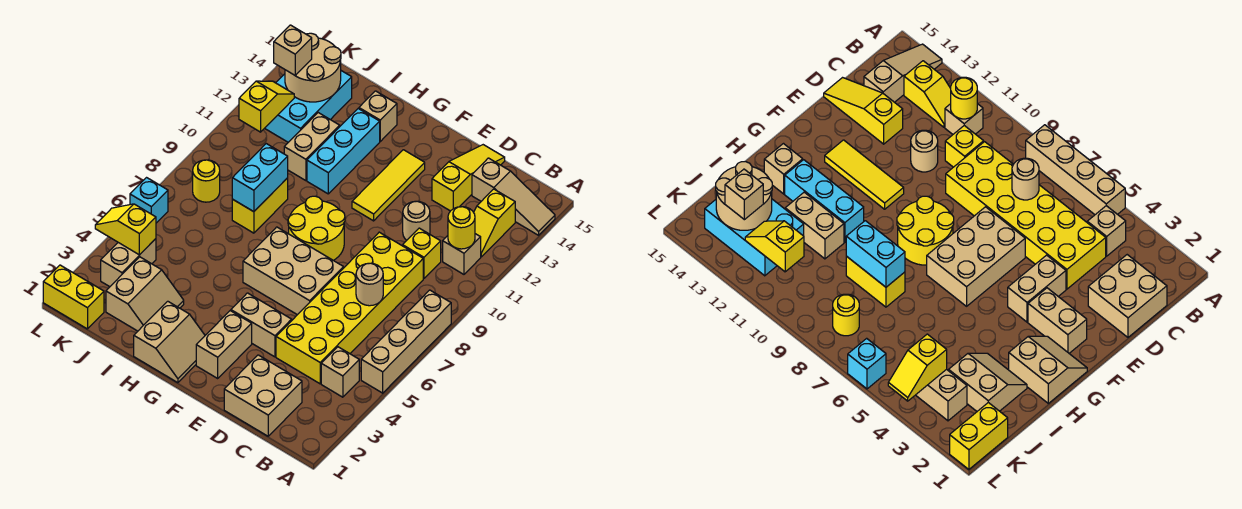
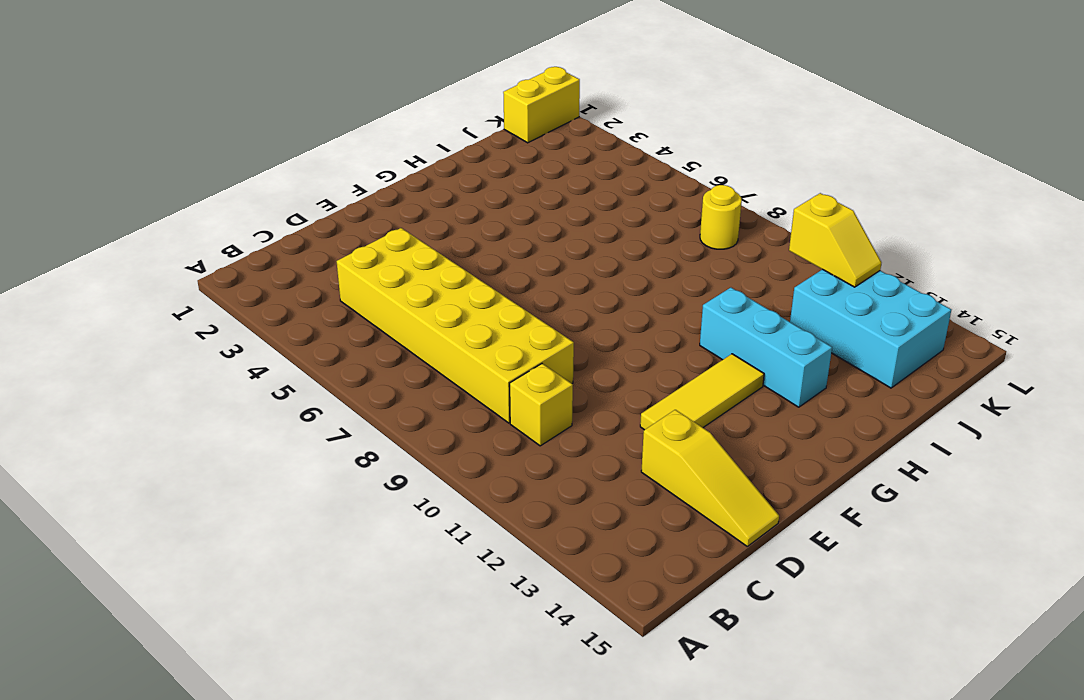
yellow tile E12:G12 level 1 -> yellow tile F11:F13 level 1
none -> tan brick A5:A8 level 1
none -> tan slope A14:C14 level 1 top C
none -> tan brick B4 level 1
none -> tan brick B11 level 1

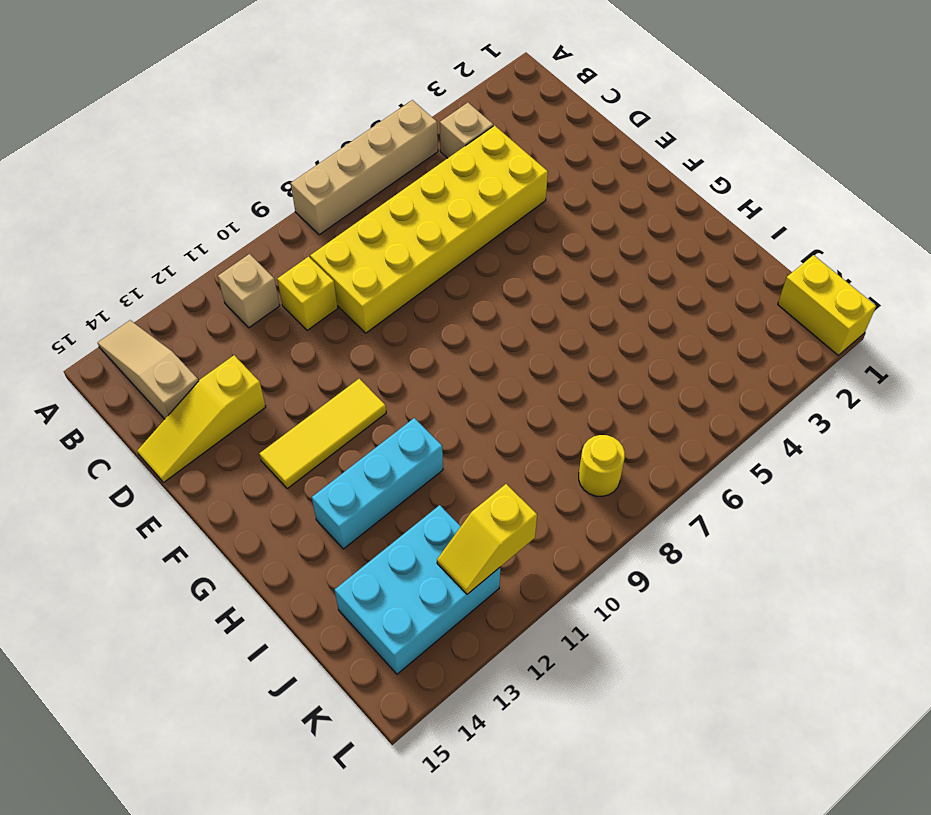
none -> yellow slope B12:B13 level 1 top 13
none -> tan brick C1:D2 level 1
none -> tan round brick D11 level 1
none -> tan brick E4:F4 level 1

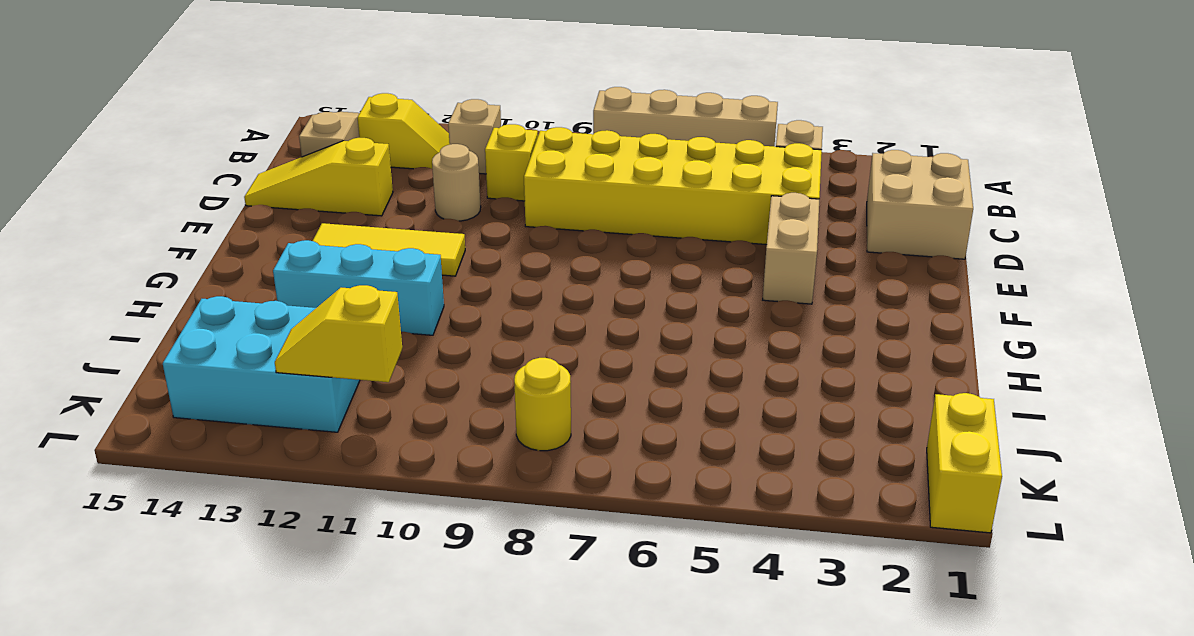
none -> tan brick E6:G7 level 1
none -> tan brick F2:F3 level 1
none -> yellow round brick F8:G9 level 1
none -> tan slope G1:H2 level 1 top H

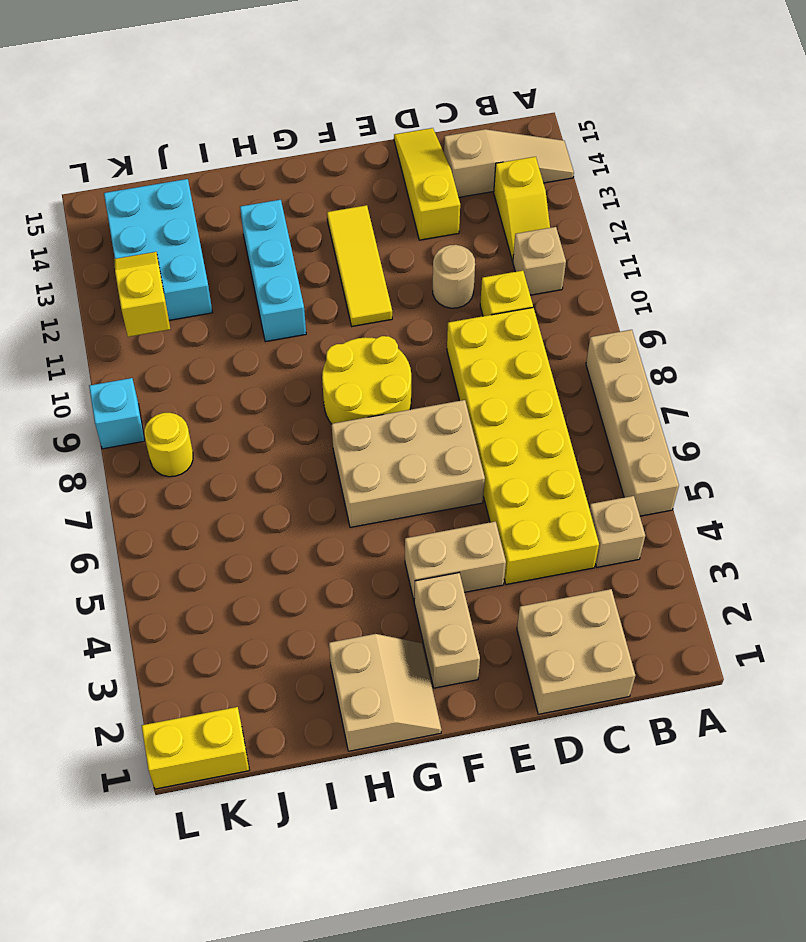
cyan brick L9 level 1 -> cyan brick L6 level 1
none -> tan brick H14 level 1
none -> tan slope I2:J3 level 1 top J
none -> yellow brick I8:I9 level 1
none -> tan brick I11:I12 level 1

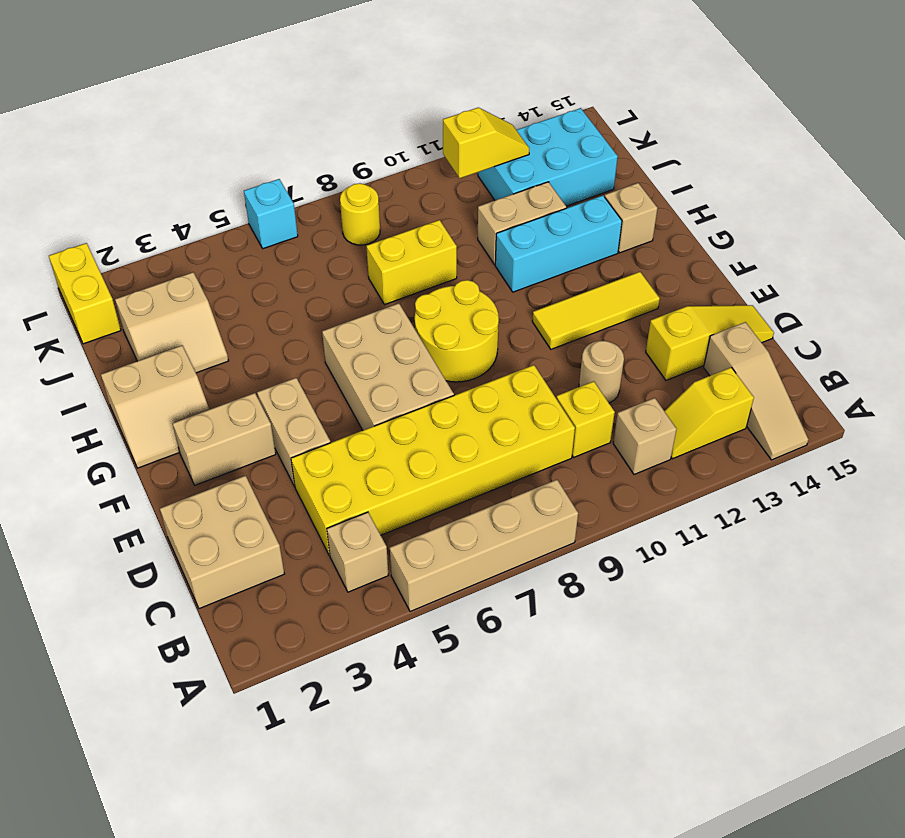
none -> tan brick K3:K4 level 1
none -> yellow round brick B11 level 2
none -> tan round brick C7 level 2
none -> cyan brick I8:I9 level 2

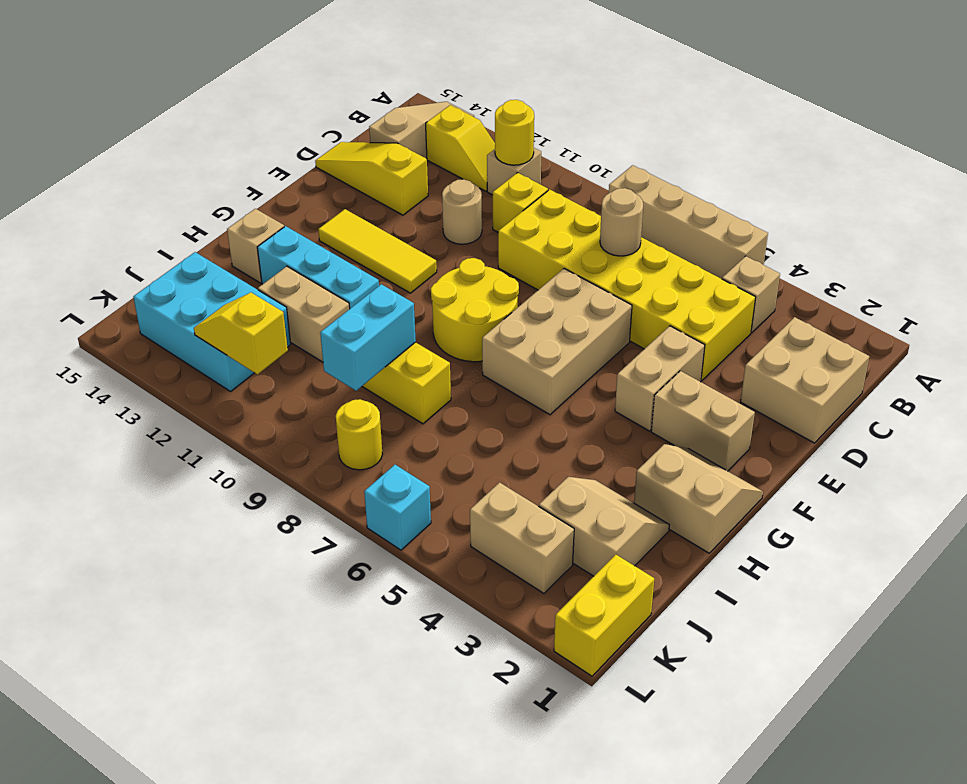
cyan brick I9:J9 level 2 -> cyan brick I8:I9 level 2
none -> tan round brick J13:K14 level 2
none -> yellow slope K4:L4 level 2 top K
none -> tan brick K13 level 3

